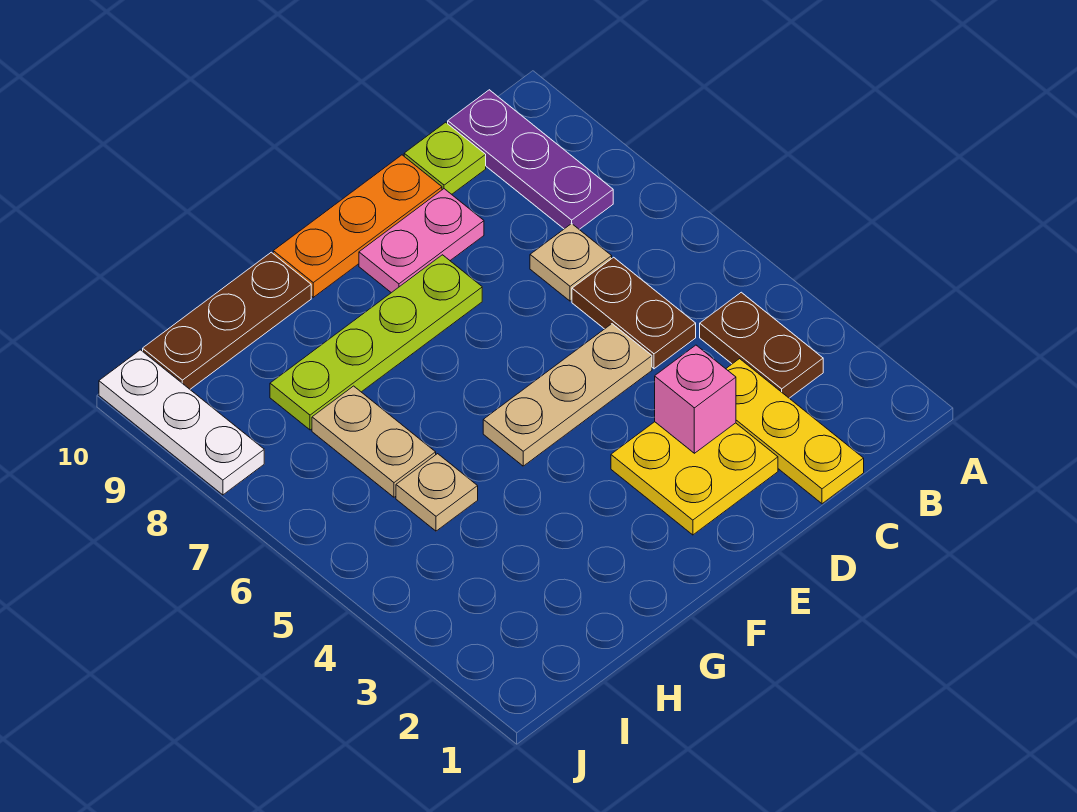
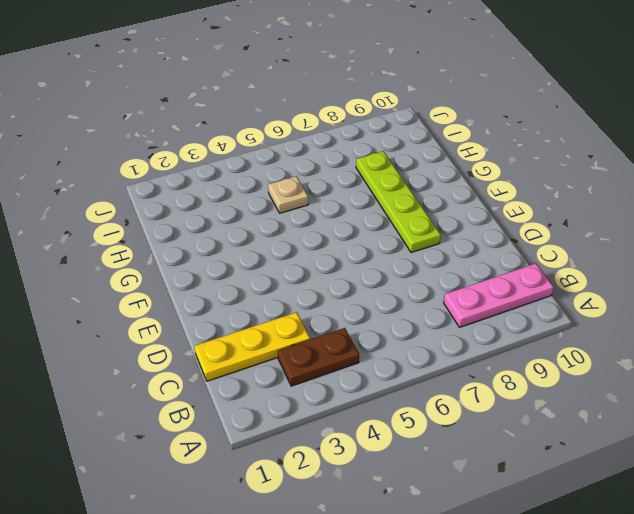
pink plate B8:B10 level 1 -> purple plate B8:B10 level 1
none -> brown plate C5:C6 level 1
none -> tan plate C7 level 1
none -> lime plate C10 level 1

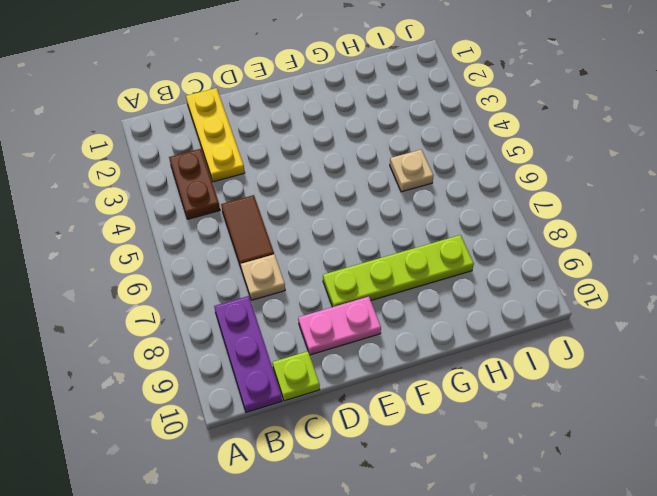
brown tile C5:C6 level 1 -> brown plate C5:C6 level 1
none -> yellow plate D2:E3 level 1
none -> tan plate D5:F5 level 1
none -> orange plate D10:F10 level 1

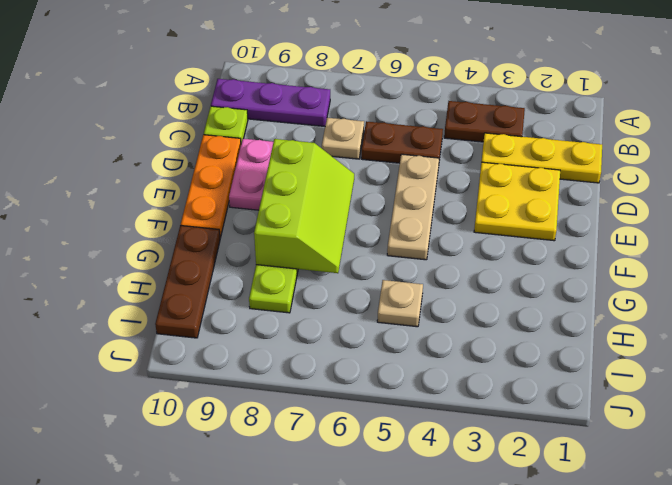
lime slope E7:G8 level 2 top 8 -> none
none -> tan plate H6:H7 level 1
none -> white plate J8:J10 level 1
none -> pink brick D3 level 2

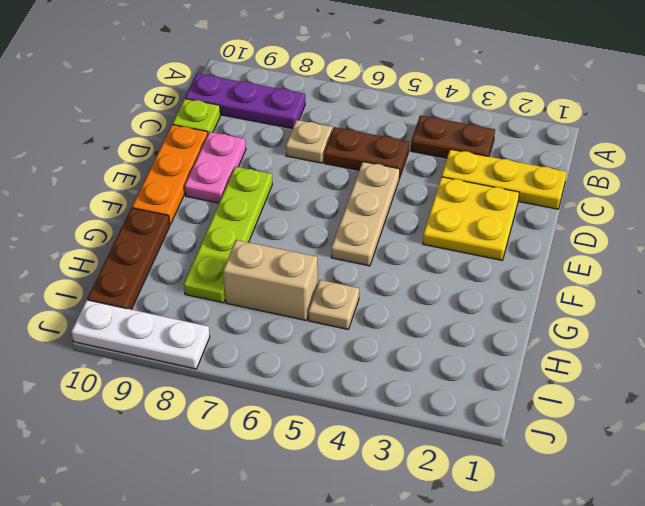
tan brick H6:H7 level 1 -> tan plate H6:H7 level 1
none -> pink brick D3 level 2

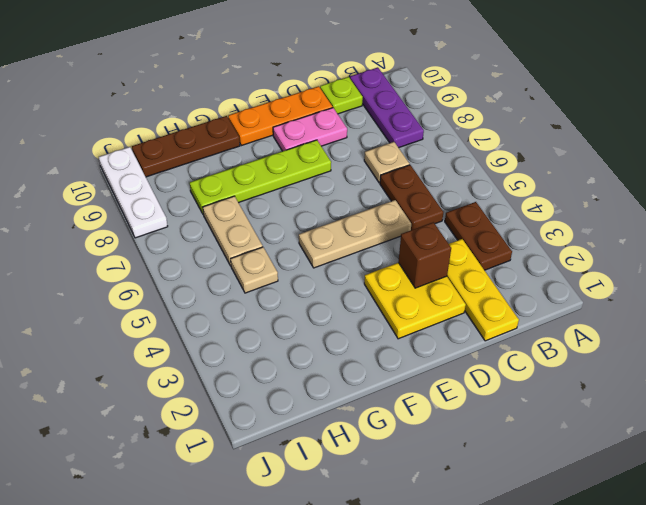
brown brick D3 level 2 -> pink brick D3 level 2

